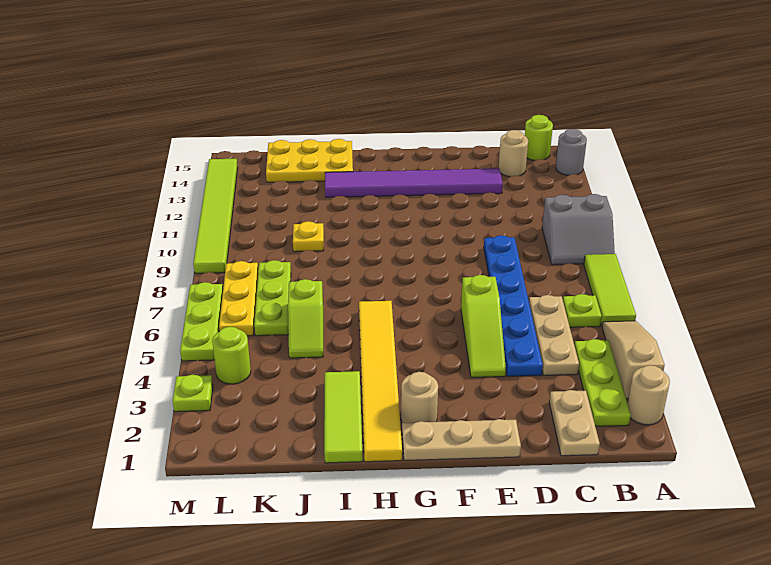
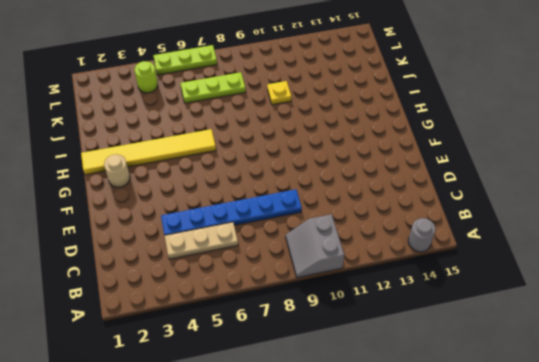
none -> tan round brick A2 level 1
none -> tan slope A3:A5 level 1 top 3
none -> lime tile A6:A8 level 1

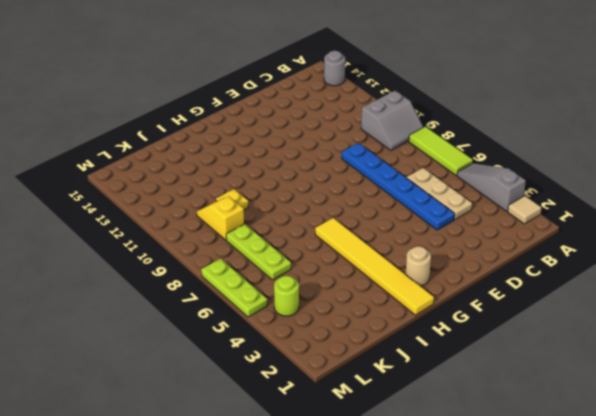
tan tile A2 level 1 -> tan round brick A2 level 1
grey slope A3:A5 level 1 top 3 -> tan slope A3:A5 level 1 top 3
yellow slope K9:K10 level 1 top 9 -> none
none -> lime plate B2:B4 level 1
none -> lime plate B6 level 1
none -> lime round brick B15 level 1

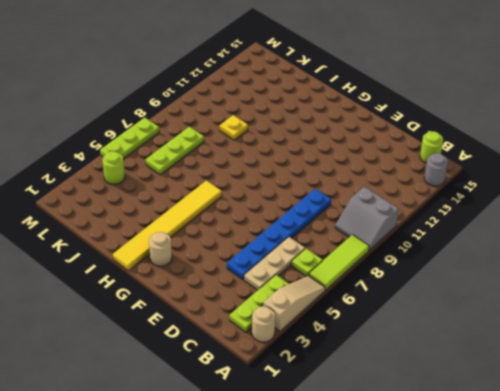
none -> tan plate C1:C2 level 1
none -> tan round brick C14 level 1
none -> purple tile D13:I13 level 1

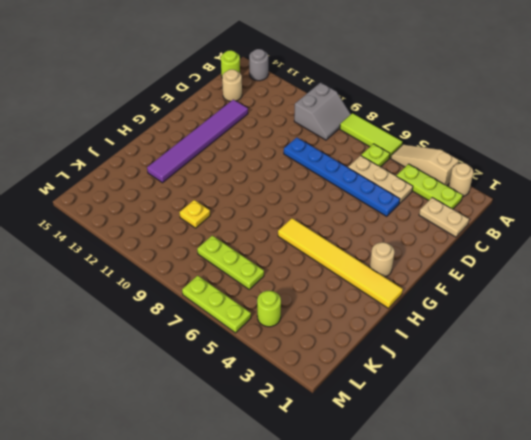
none -> tan plate E1:G1 level 1
none -> lime slope E4:E6 level 1 top 6
none -> lime tile I1:I3 level 1

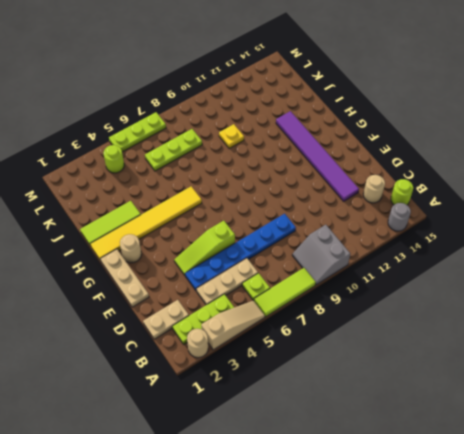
none -> yellow plate I14:K15 level 1
none -> lime slope J5:J6 level 1 top 6
none -> yellow plate L6:L8 level 1

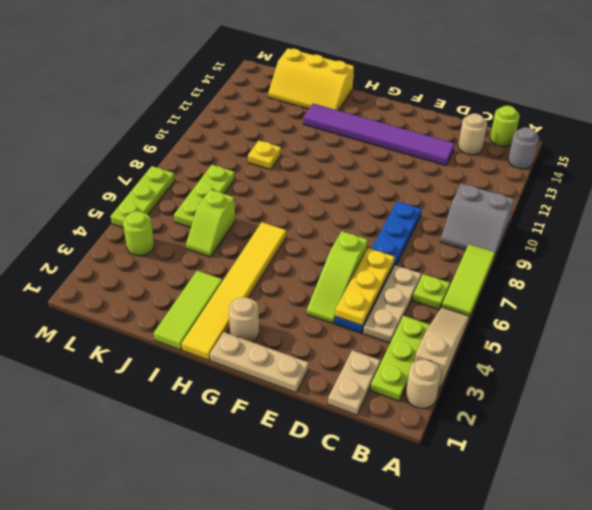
yellow plate D4:D6 level 2 -> yellow plate L6:L8 level 1
yellow slope I14:K15 level 1 top 15 -> yellow plate I14:K15 level 1
none -> lime plate M3 level 1
none -> lime tile M9:M14 level 1

